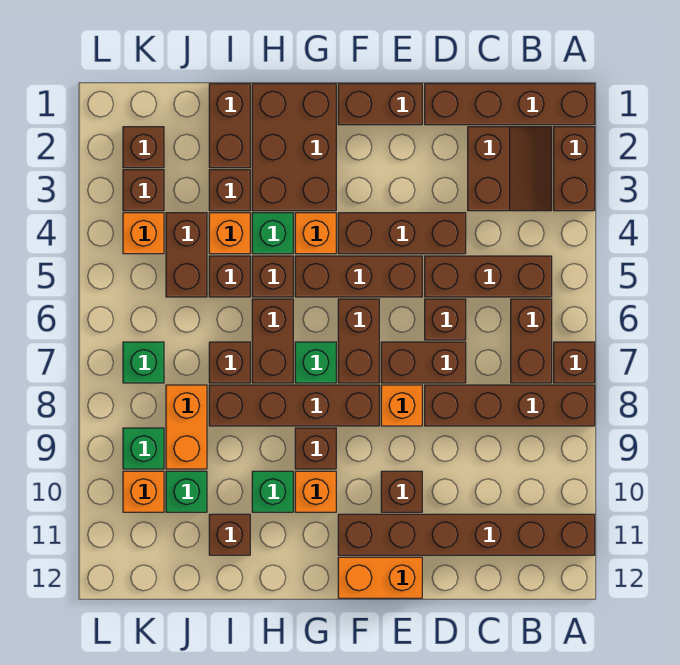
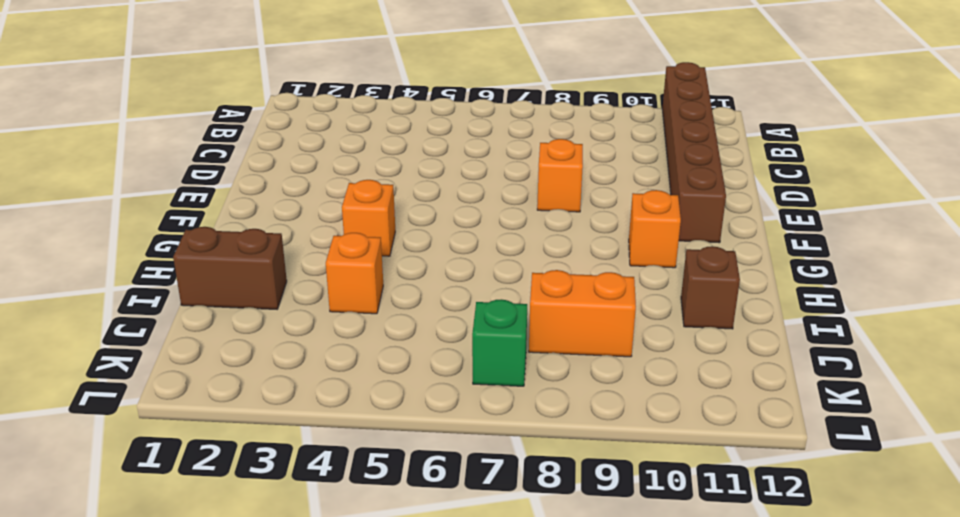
none -> brown brick A1:D1 level 1
none -> brown brick A2:A3 level 1
none -> brown brick A7 level 1
none -> brown brick A8:D8 level 1

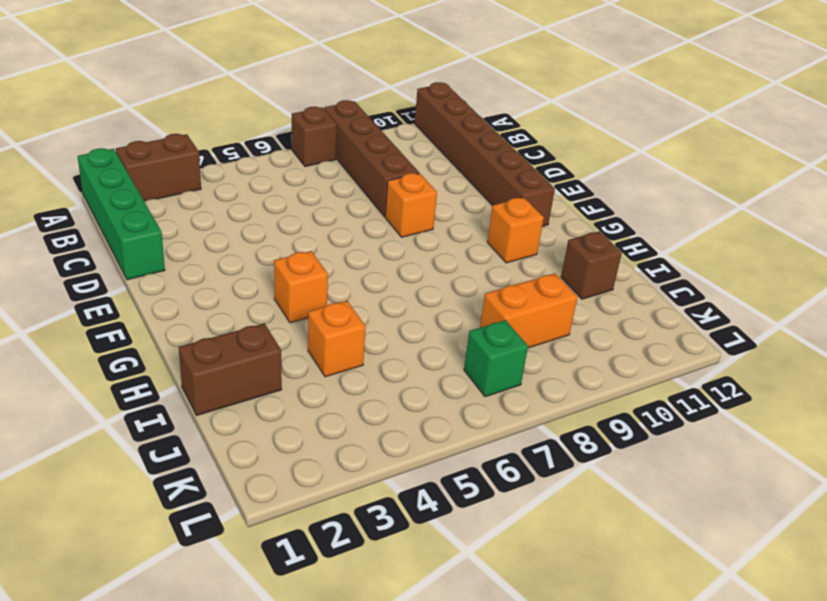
green brick A1:D1 level 1 -> brown brick A1:D1 level 1
none -> brown slope B2:C3 level 1 top C
none -> brown brick B5:D5 level 1
none -> brown brick B6:B7 level 1
none -> brown brick D4:F4 level 1

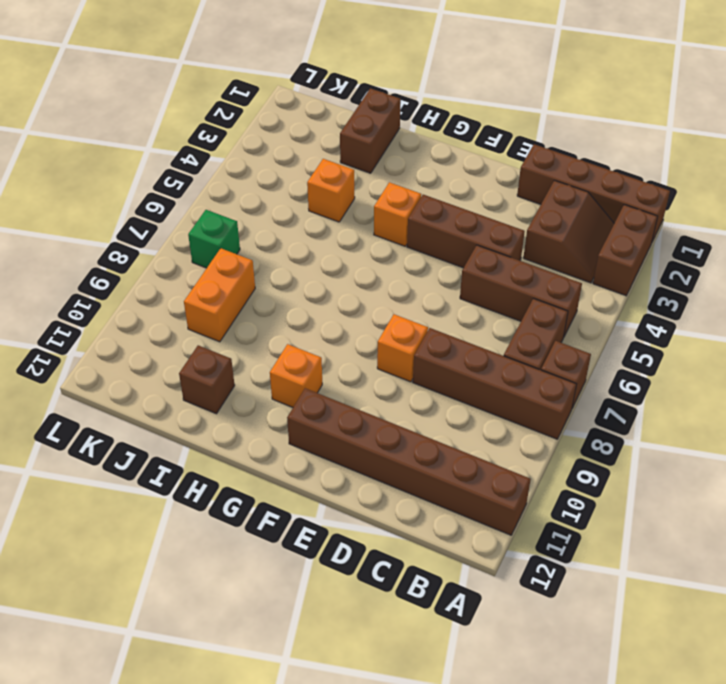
none -> brown brick D6 level 1
none -> brown brick D7:E7 level 1
none -> brown brick E1:F1 level 1
none -> brown brick E5:G5 level 1

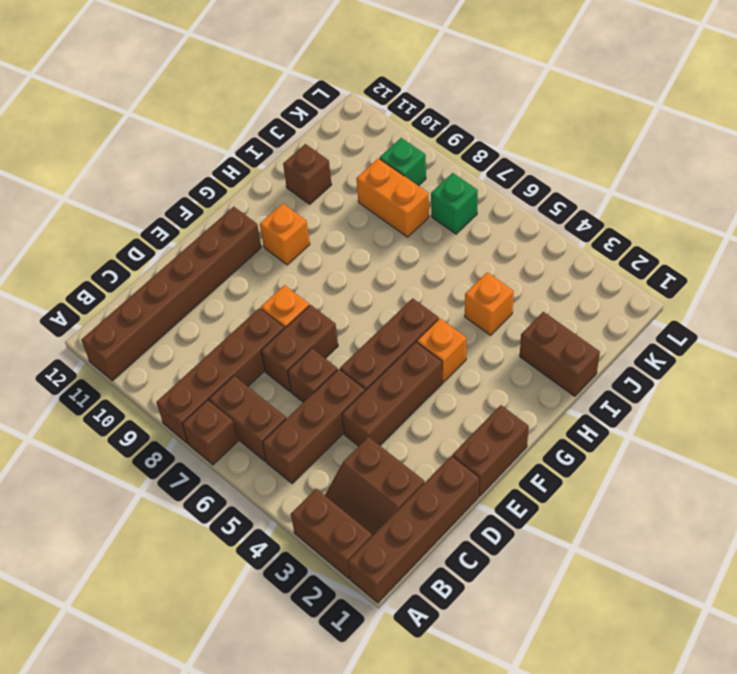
none -> brown brick E10 level 1
none -> orange brick E12:F12 level 1
none -> brown brick F6:F7 level 1
none -> brown brick F8:I8 level 1

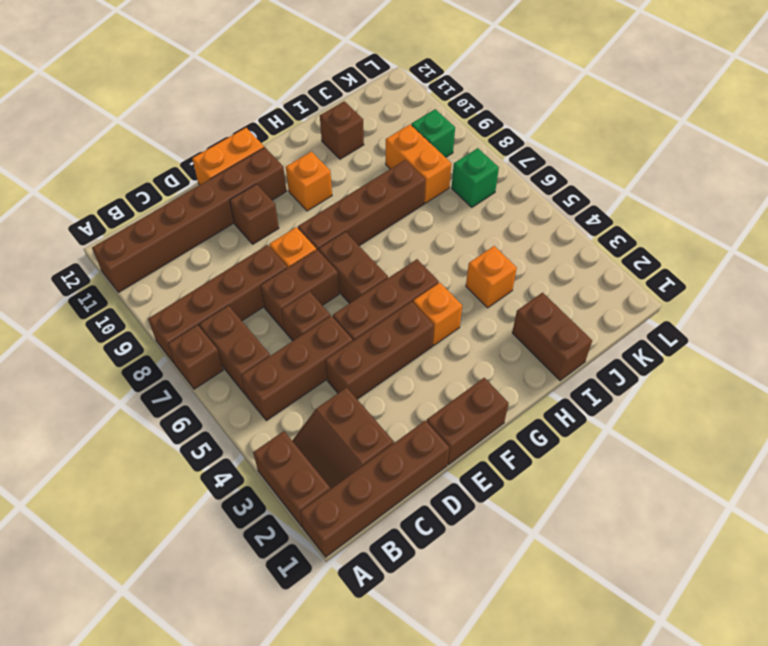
none -> brown brick G1:H3 level 1
none -> green brick G7 level 1
none -> brown brick G9 level 1
none -> green brick H4 level 1

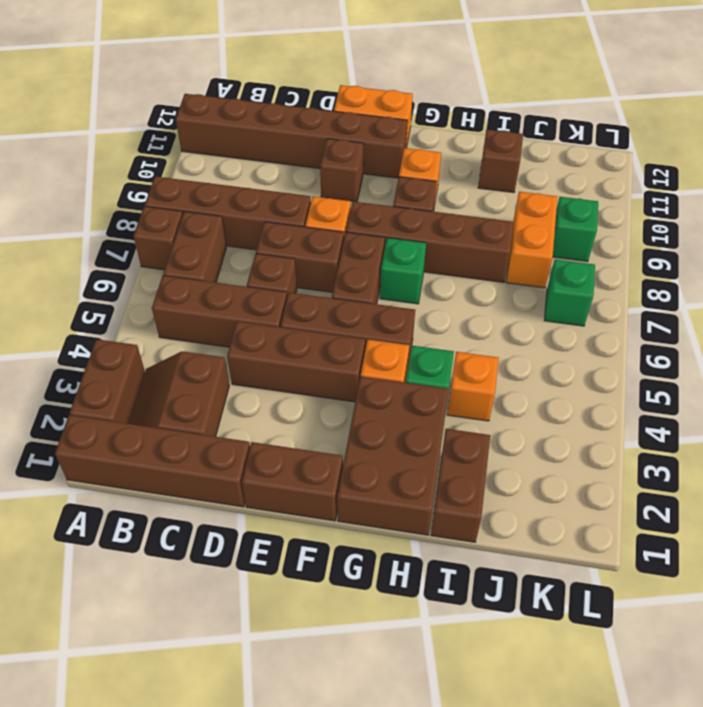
none -> brown brick H5 level 1
none -> brown brick H6:H7 level 1
none -> green brick H10 level 1
none -> brown brick I3 level 1

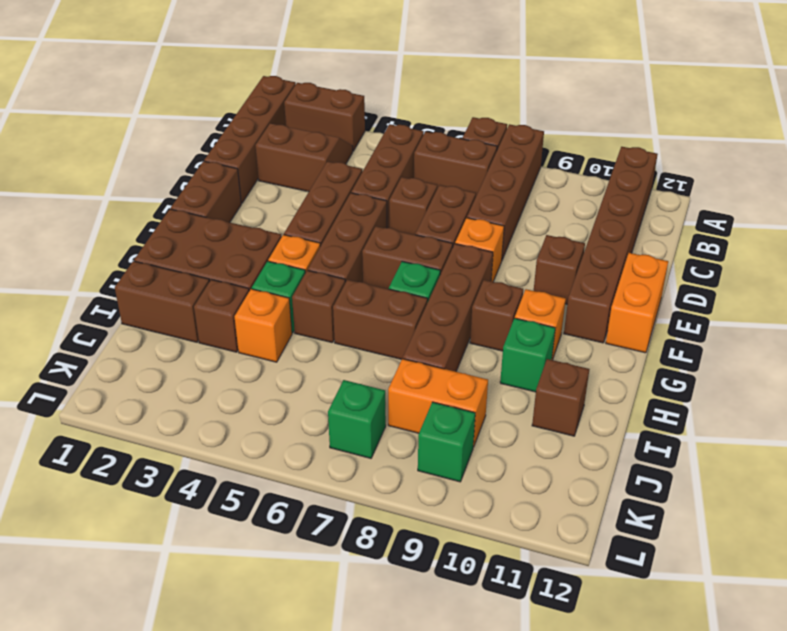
none -> brown brick I5 level 1
none -> brown brick I7 level 1
none -> brown brick J4:J5 level 1
none -> green brick J10 level 1

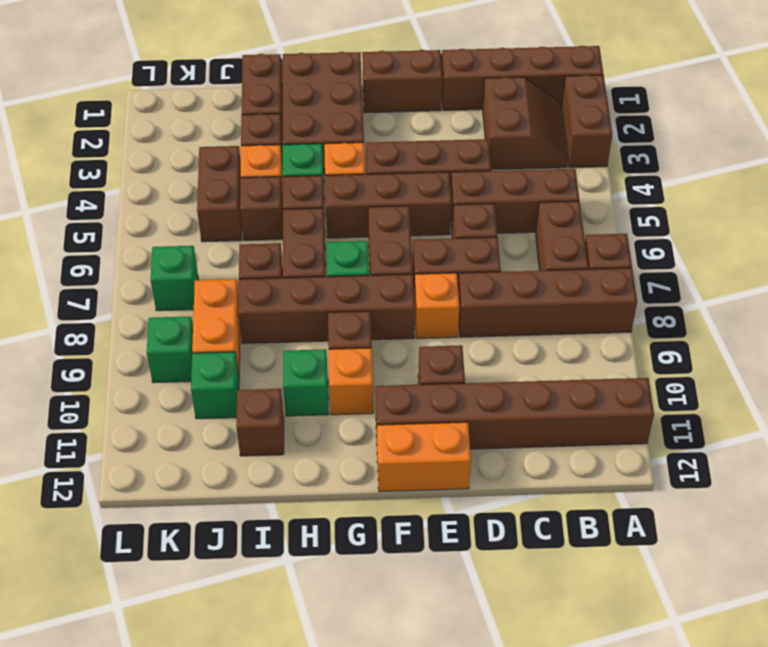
none -> brown brick K2 level 1
none -> brown brick K3 level 1
none -> orange brick K4 level 1
none -> orange brick K10 level 1

